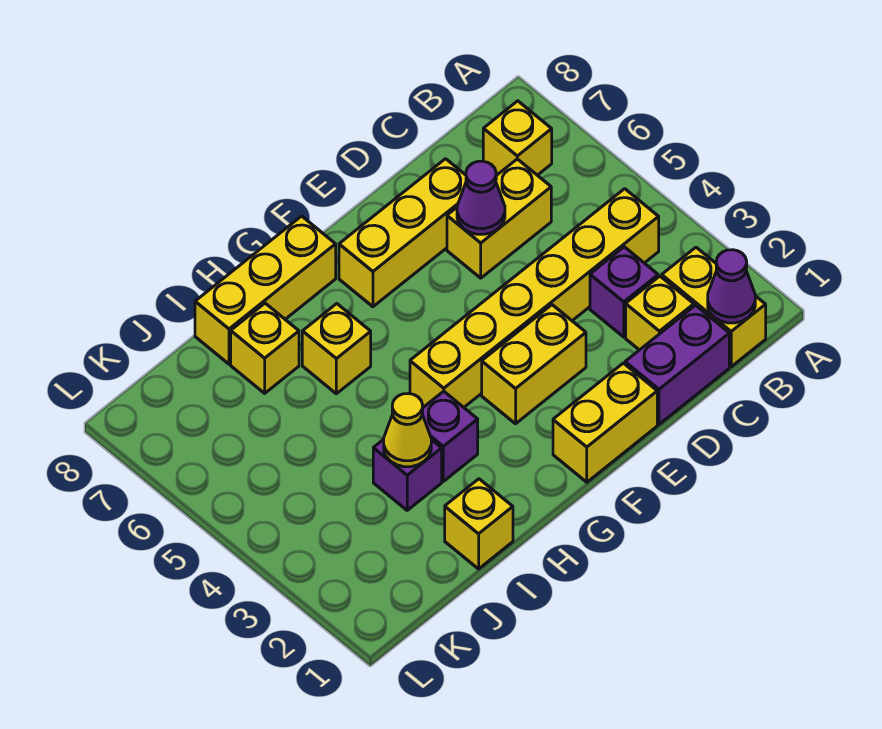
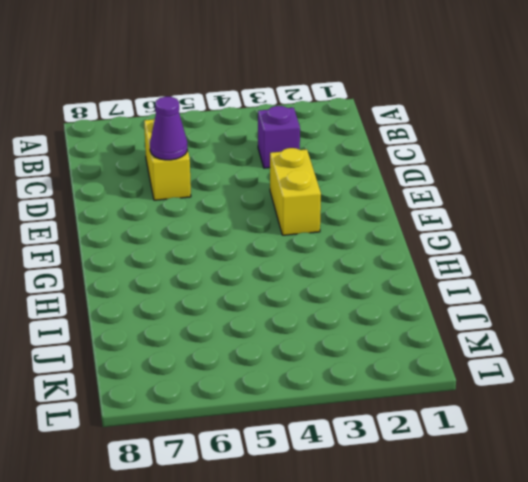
none -> yellow brick B1:B2 level 1
none -> yellow brick B4:G4 level 1
none -> yellow brick B7 level 1

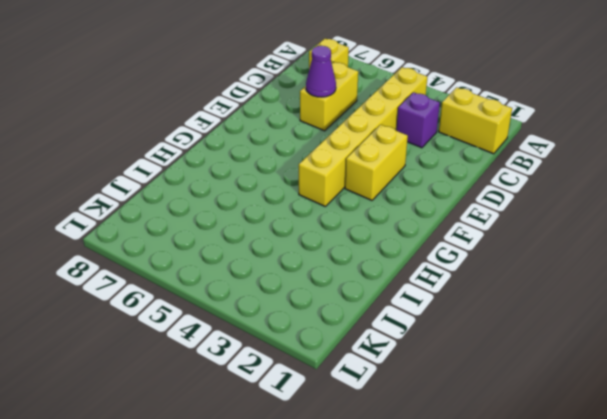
none -> purple brick C1:D1 level 1
none -> yellow brick C2 level 1
none -> yellow brick D7:F7 level 1

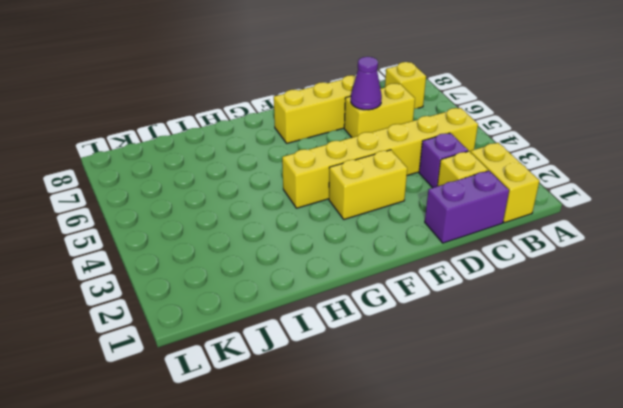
none -> yellow brick E1:F1 level 1
none -> yellow brick G8:I8 level 1
none -> purple brick H3 level 1

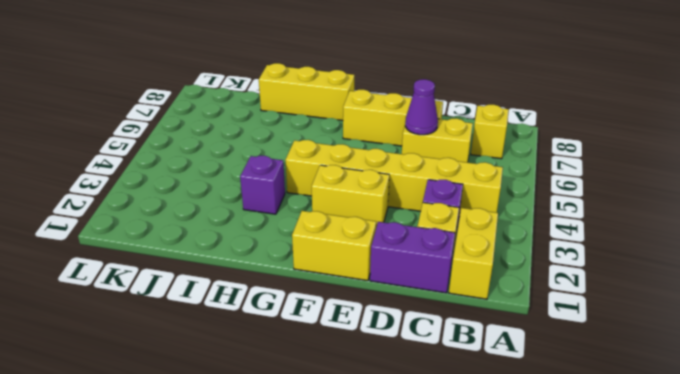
none -> yellow brick H6 level 1
none -> yellow brick I1 level 1
none -> purple brick I3 level 1

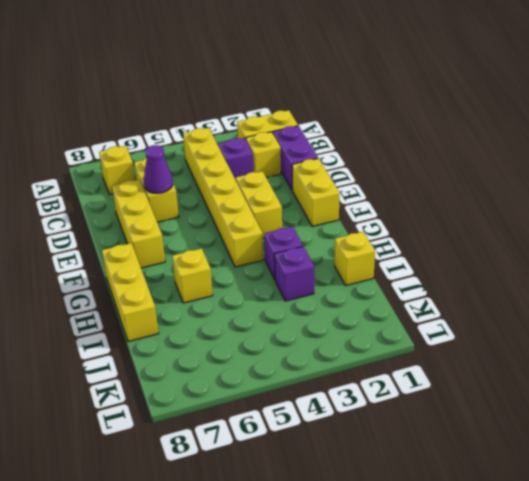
none -> yellow brick I7 level 1
none -> purple cone B1 level 2
none -> yellow cone I3 level 2

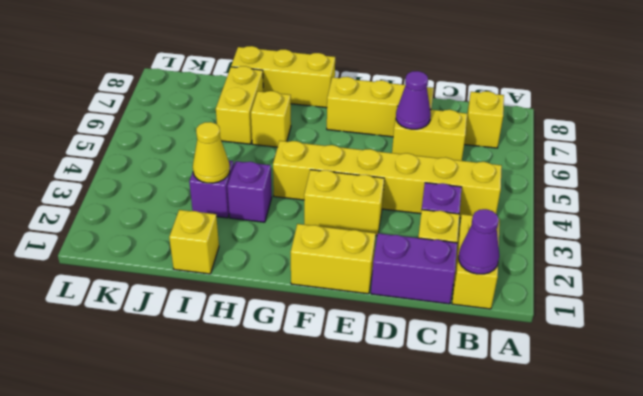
yellow brick I6:I7 level 1 -> yellow brick I7 level 1

